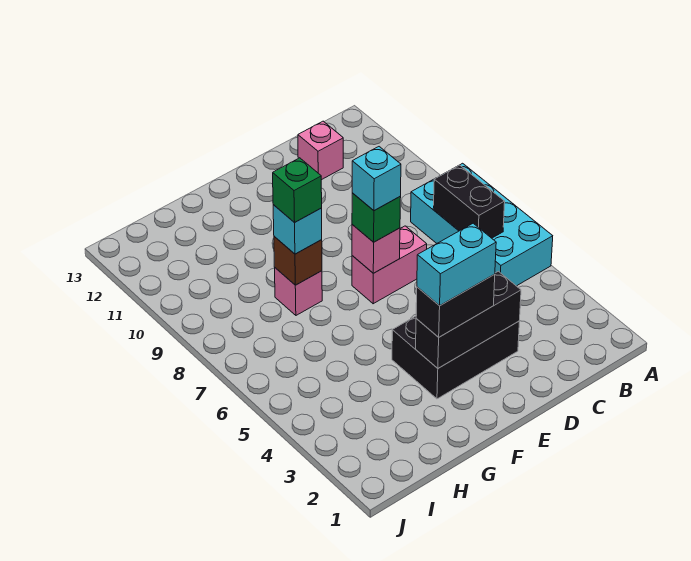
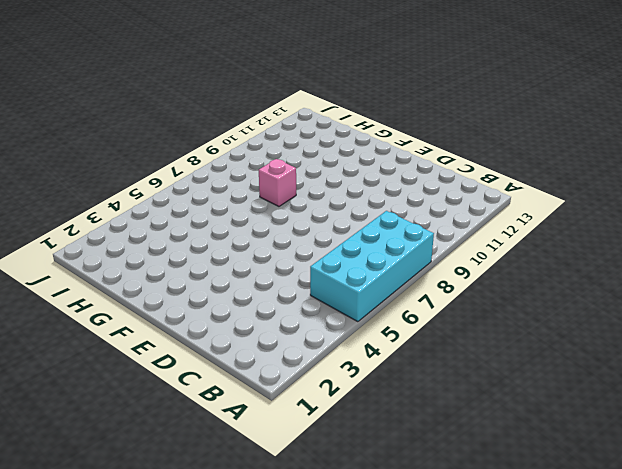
none -> pink brick C12 level 1
none -> black brick D3:F4 level 1
none -> pink brick D7:E7 level 1

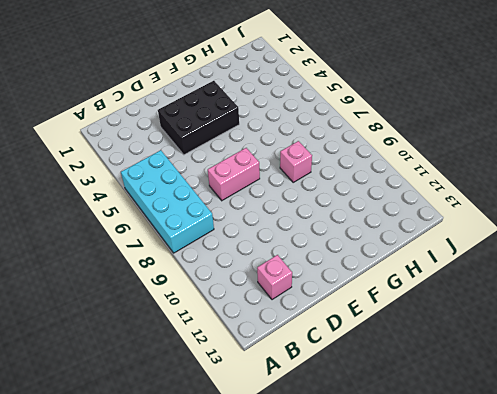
none -> black brick B6:B7 level 2
none -> black brick D3:F3 level 2
none -> pink brick E7 level 2

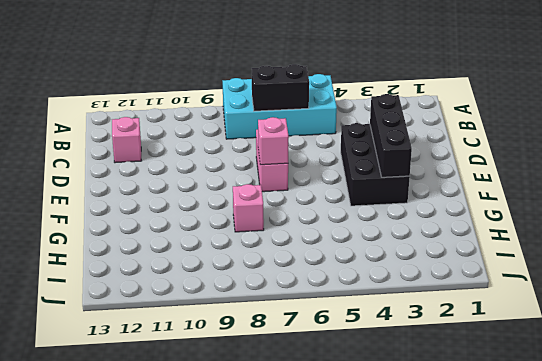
none -> brown brick G8 level 2
none -> black brick E3:F3 level 3
none -> green brick E7 level 3

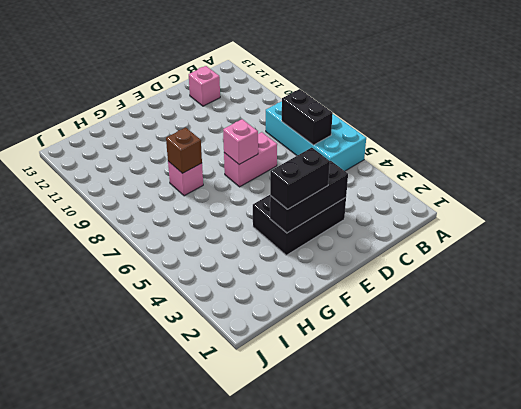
none -> green brick E7 level 3
none -> cyan brick G8 level 3
none -> cyan brick E3:F3 level 4

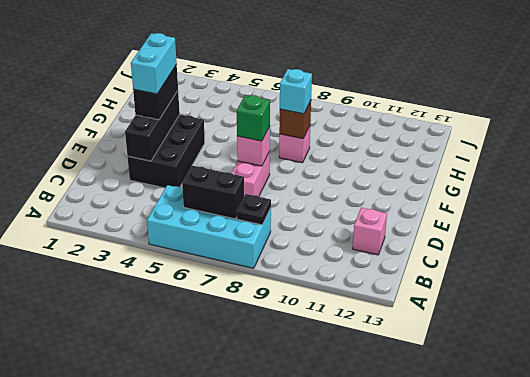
black plate B8 level 2 -> none
none -> cyan brick E7 level 4
none -> green brick G8 level 4

